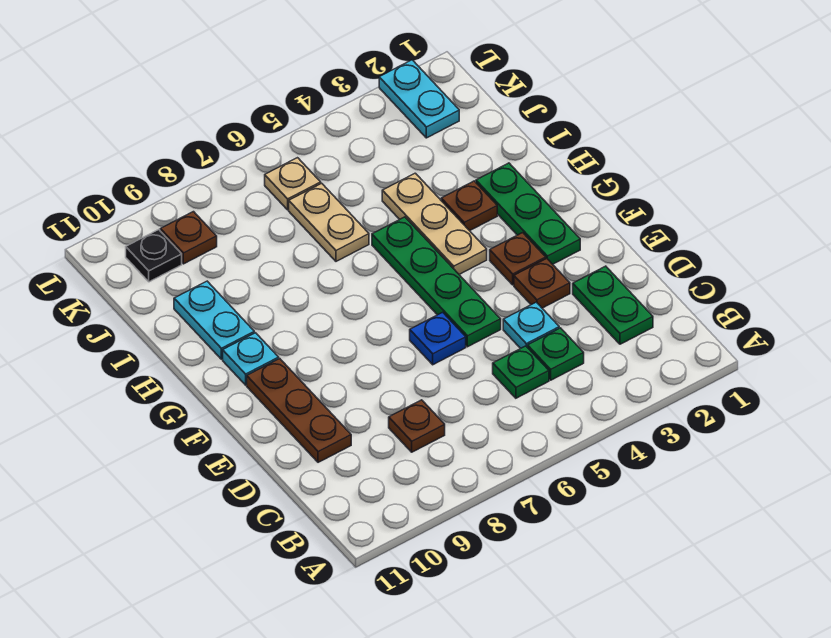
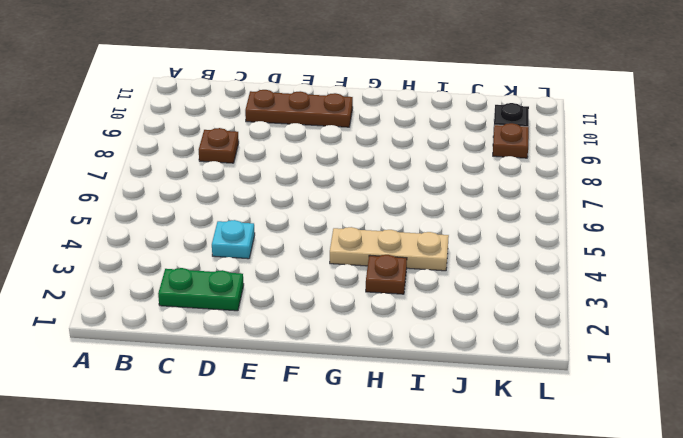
none -> green plate C4 level 1
none -> green plate C5 level 1
none -> brown plate E3 level 1

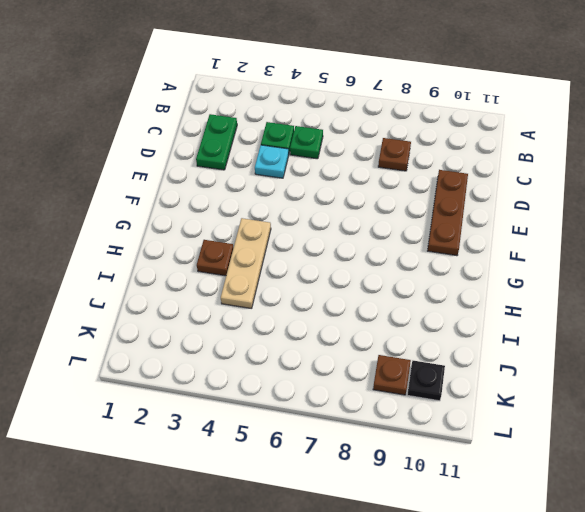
none -> brown plate E3 level 1
none -> green plate E5:H5 level 1
none -> blue plate E6 level 1

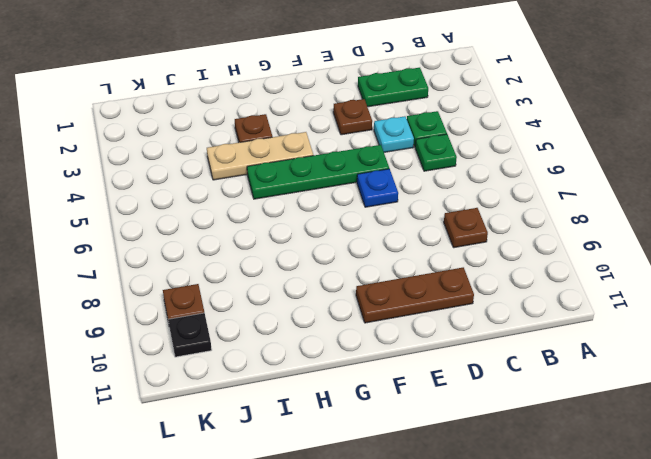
none -> green plate F2:H2 level 1
none -> brown plate F3 level 1
none -> cyan plate G10 level 1

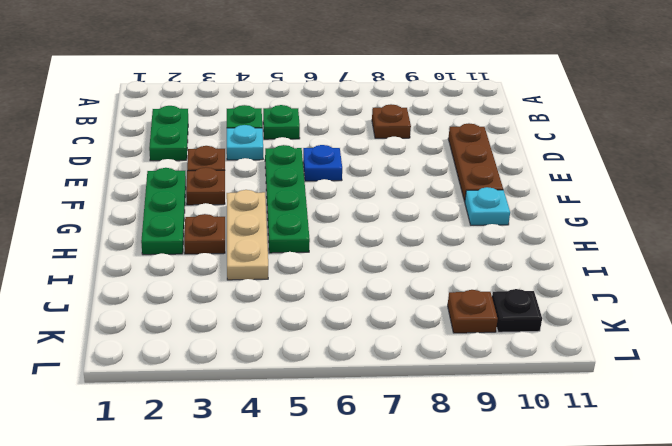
none -> cyan plate H10:I10 level 1
none -> tan plate I6:J6 level 1
none -> cyan plate K2:L2 level 1

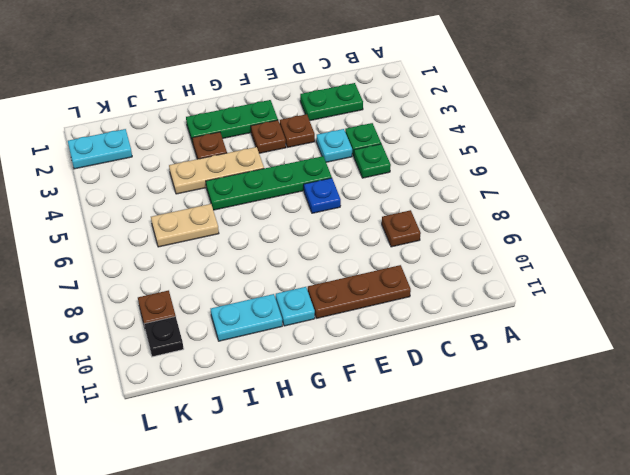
none -> tan plate K6 level 1

